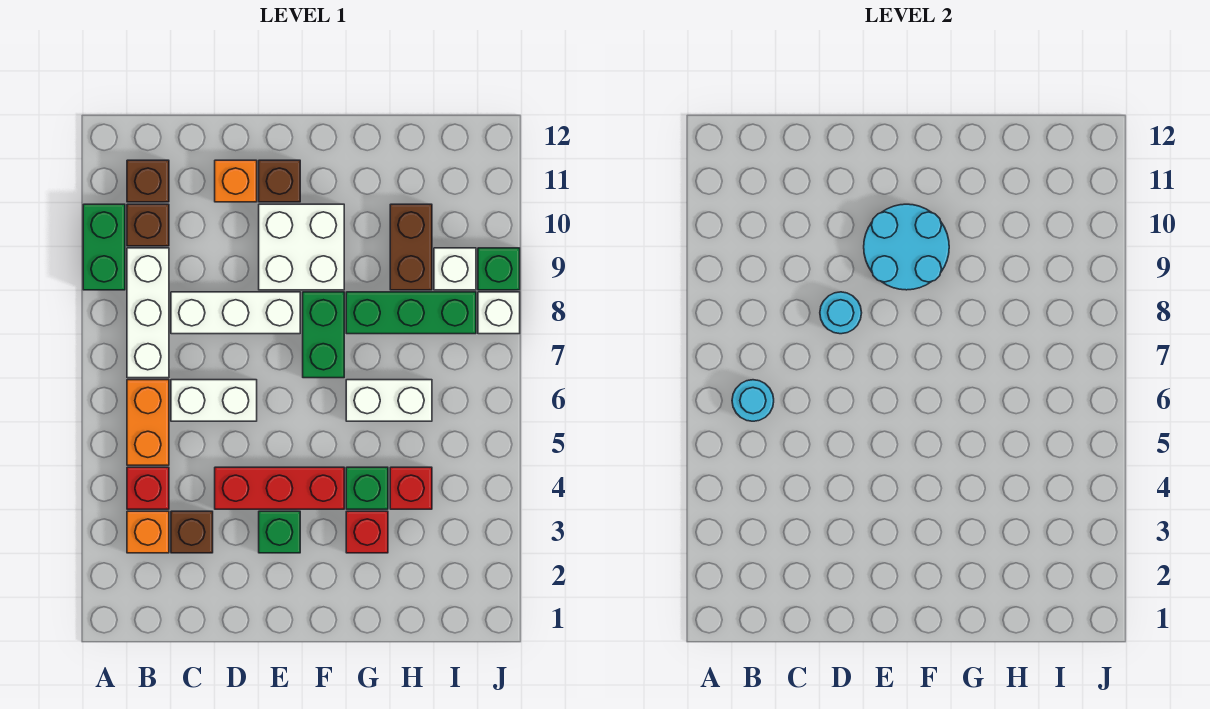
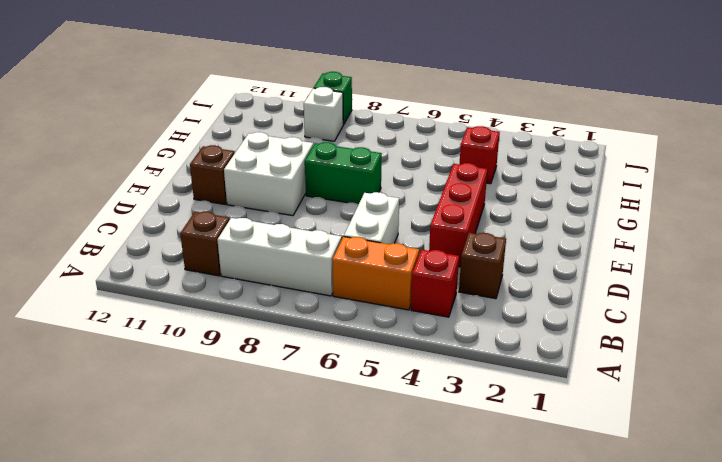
none -> green brick A9:A10 level 1
none -> orange brick B3 level 1
none -> brown brick B11 level 1

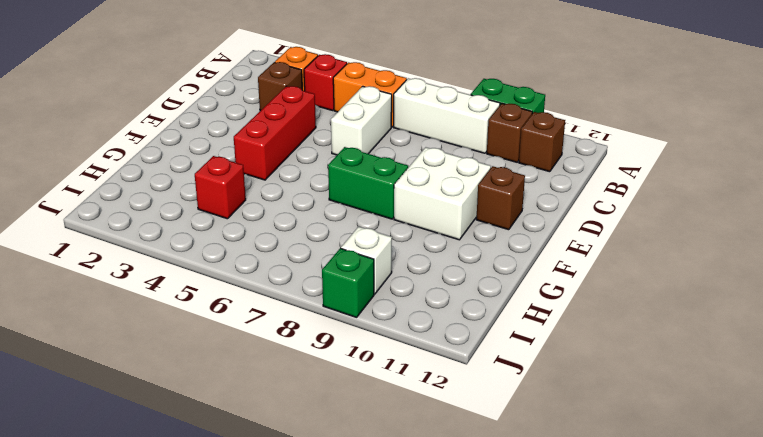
none -> white brick C8:E8 level 1
none -> orange brick D11 level 1
none -> green brick E3 level 1

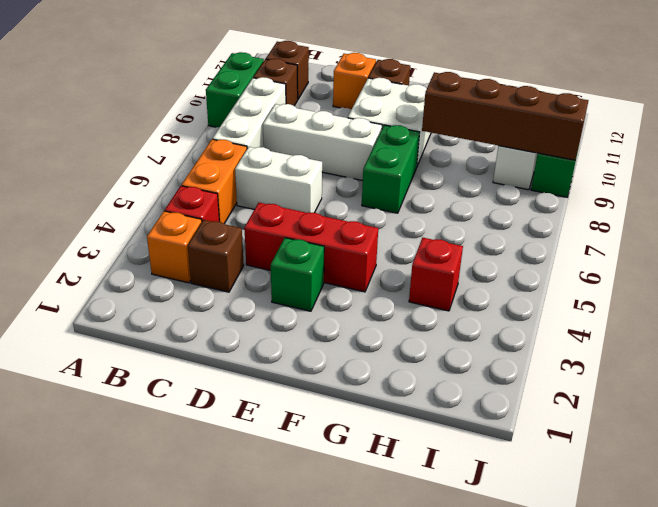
brown brick G9:J9 level 2 -> none
none -> red brick G3 level 1
none -> green brick G4 level 1
none -> white brick G6:H6 level 1

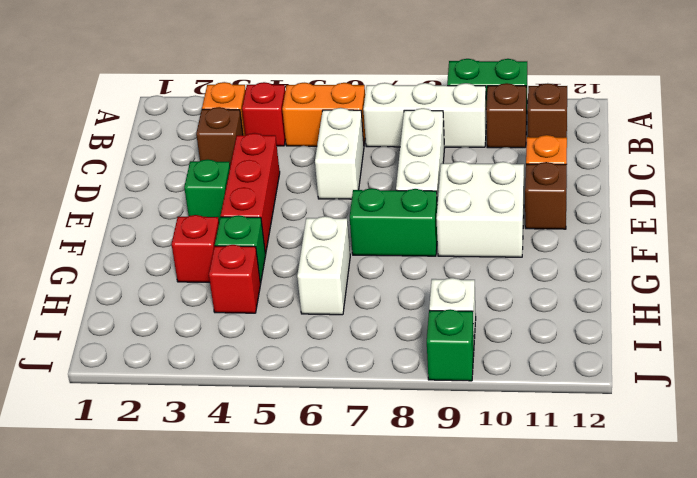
none -> green brick G8:I8 level 1
none -> brown brick H9:H10 level 1
none -> white brick J8 level 1

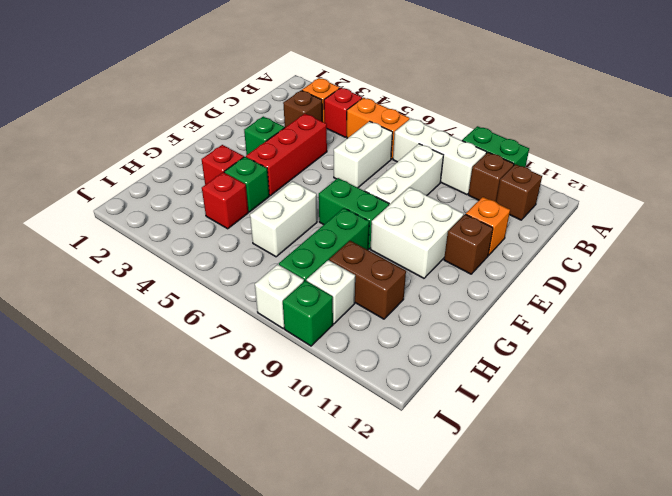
none -> cyan round brick B6 level 2
none -> cyan round brick D8 level 2
none -> cyan round brick E9:F10 level 2

